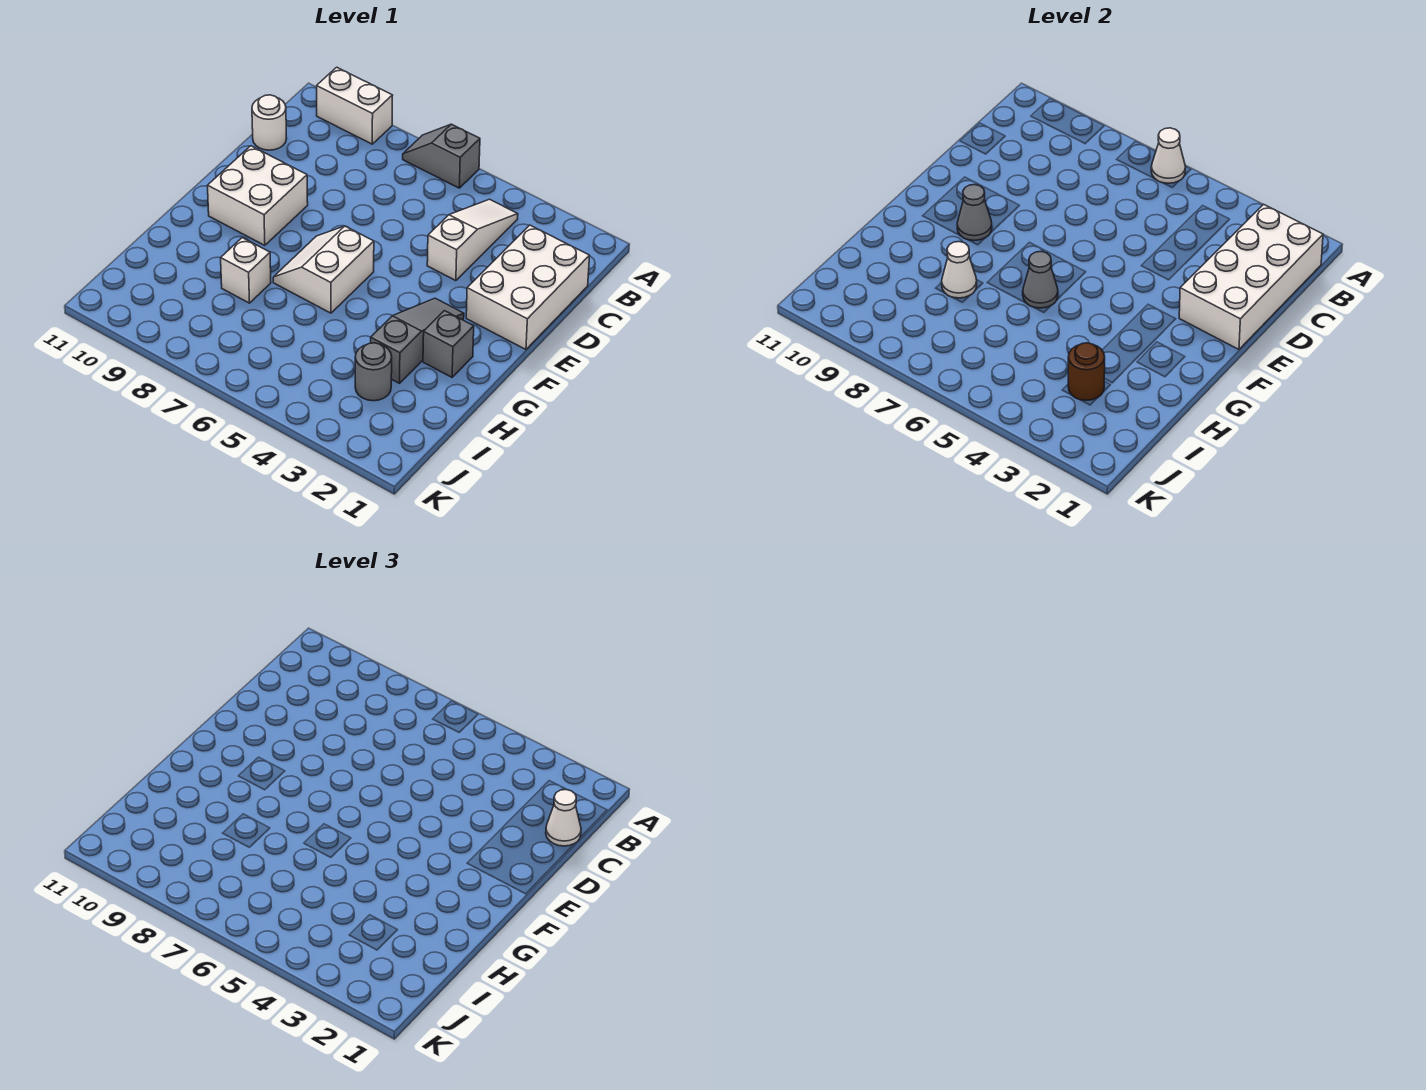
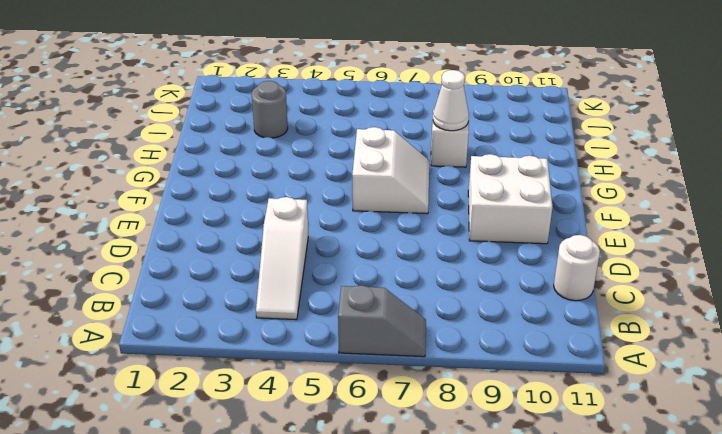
none -> white brick A9:A10 level 1
none -> white brick C1:E2 level 1
none -> grey slope F3:H3 level 1 top H

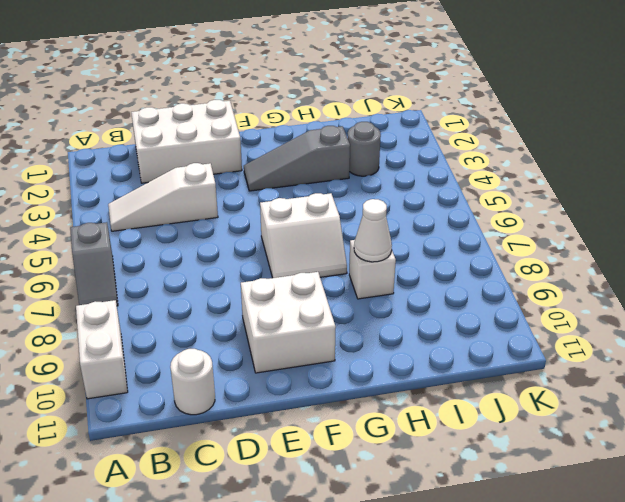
none -> grey brick G2 level 1
none -> white cone A6 level 2
none -> white brick B1:E2 level 2

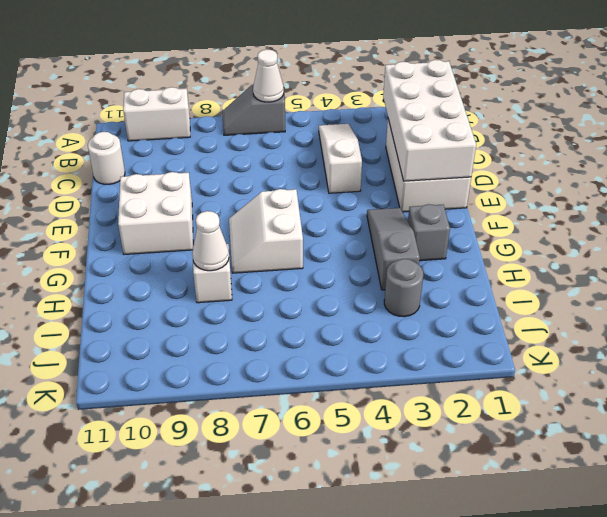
none -> grey cone F9 level 2
none -> grey cone G6 level 2
none -> brown round brick I3 level 2

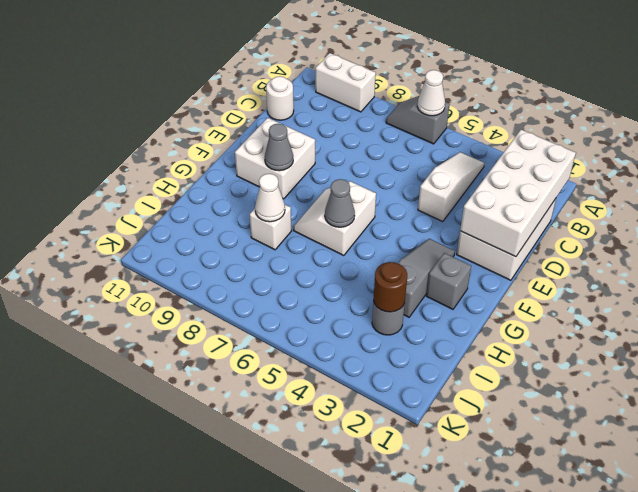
none -> white cone C1 level 3

